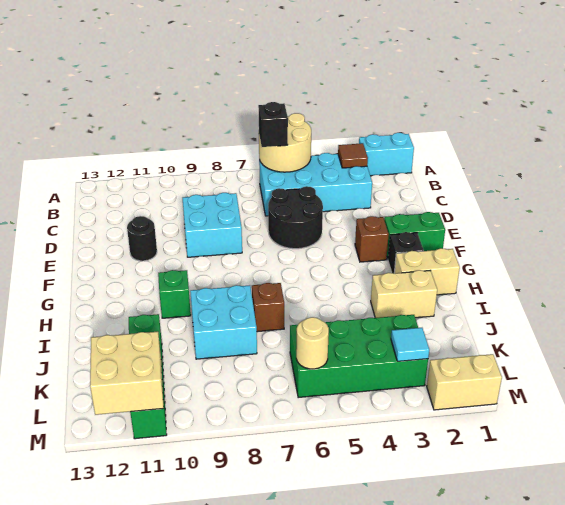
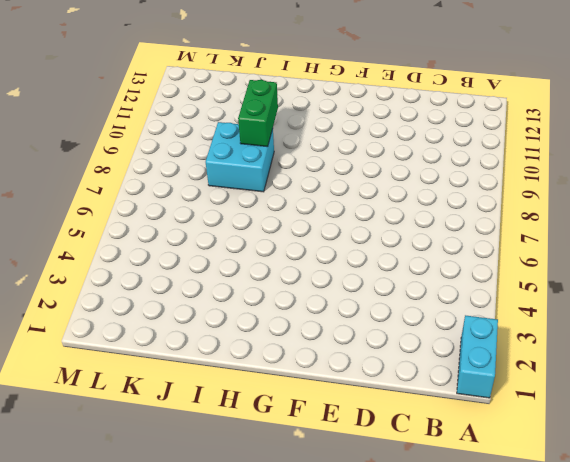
green brick I9:I10 level 2 -> green brick F1:F2 level 1
none -> cyan brick B3:C6 level 1
none -> black round brick D5:E6 level 1
none -> cyan brick D8:E9 level 1

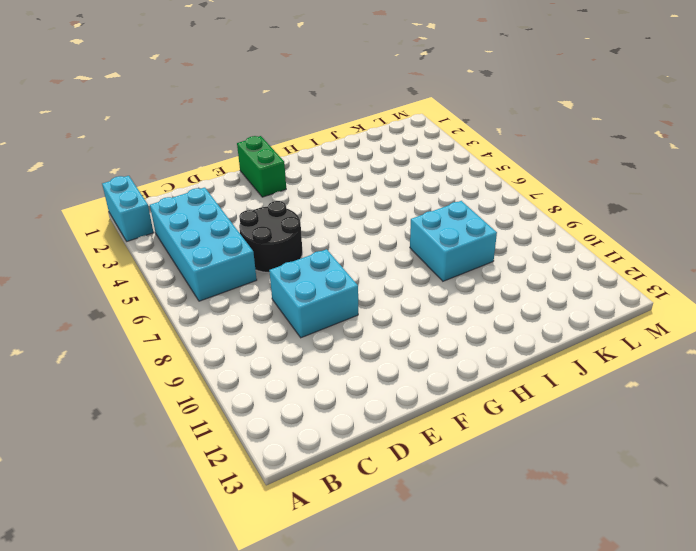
none -> black round brick E11 level 1
none -> brown brick F3 level 1
none -> black brick G2 level 1

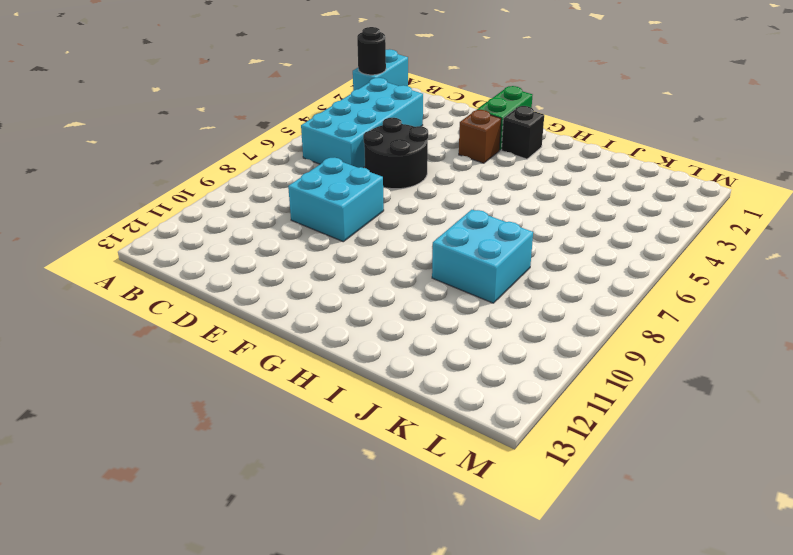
black round brick A2 level 2 -> black round brick E11 level 1
none -> tan brick H1:H2 level 1
none -> green brick H10 level 1
none -> tan brick I2:I3 level 1

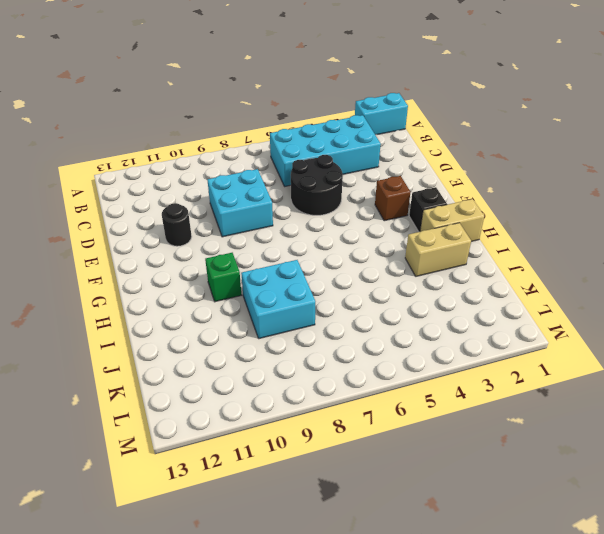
none -> green brick F1:F2 level 1
none -> brown brick I7 level 1
none -> green brick J11:M11 level 1

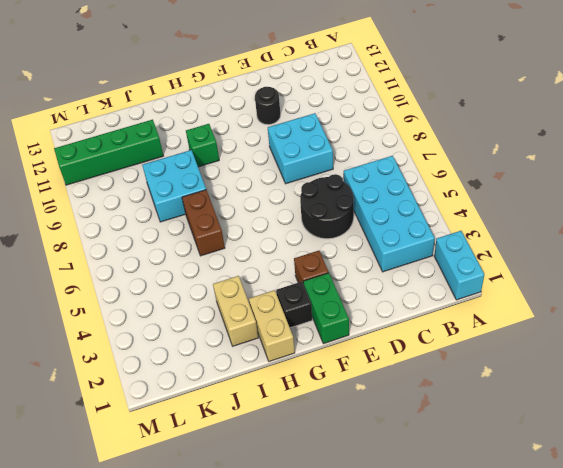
brown brick I6:I7 level 1 -> brown brick I7 level 1
none -> green brick K3:L6 level 1
none -> tan brick M1:M2 level 1
none -> tan round brick A5:B6 level 2

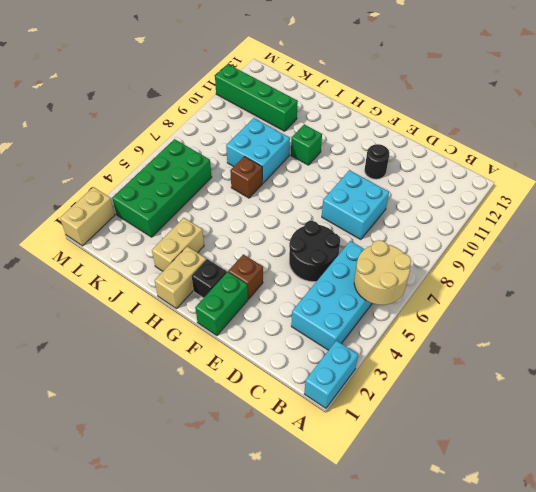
none -> brown tile B3 level 2
none -> cyan tile L3 level 2
none -> tan round brick L6 level 2

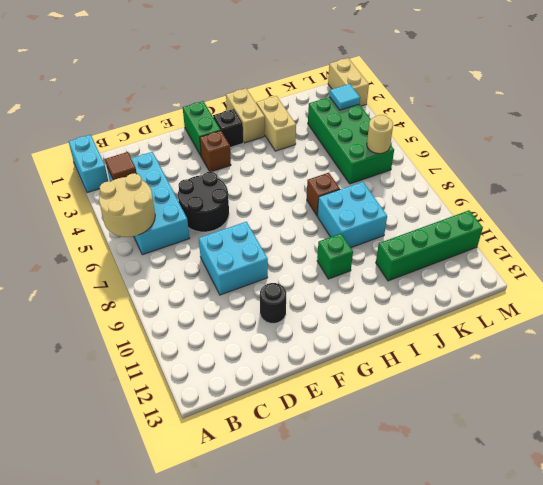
none -> tan brick L11:M12 level 2
none -> black brick B6 level 3

